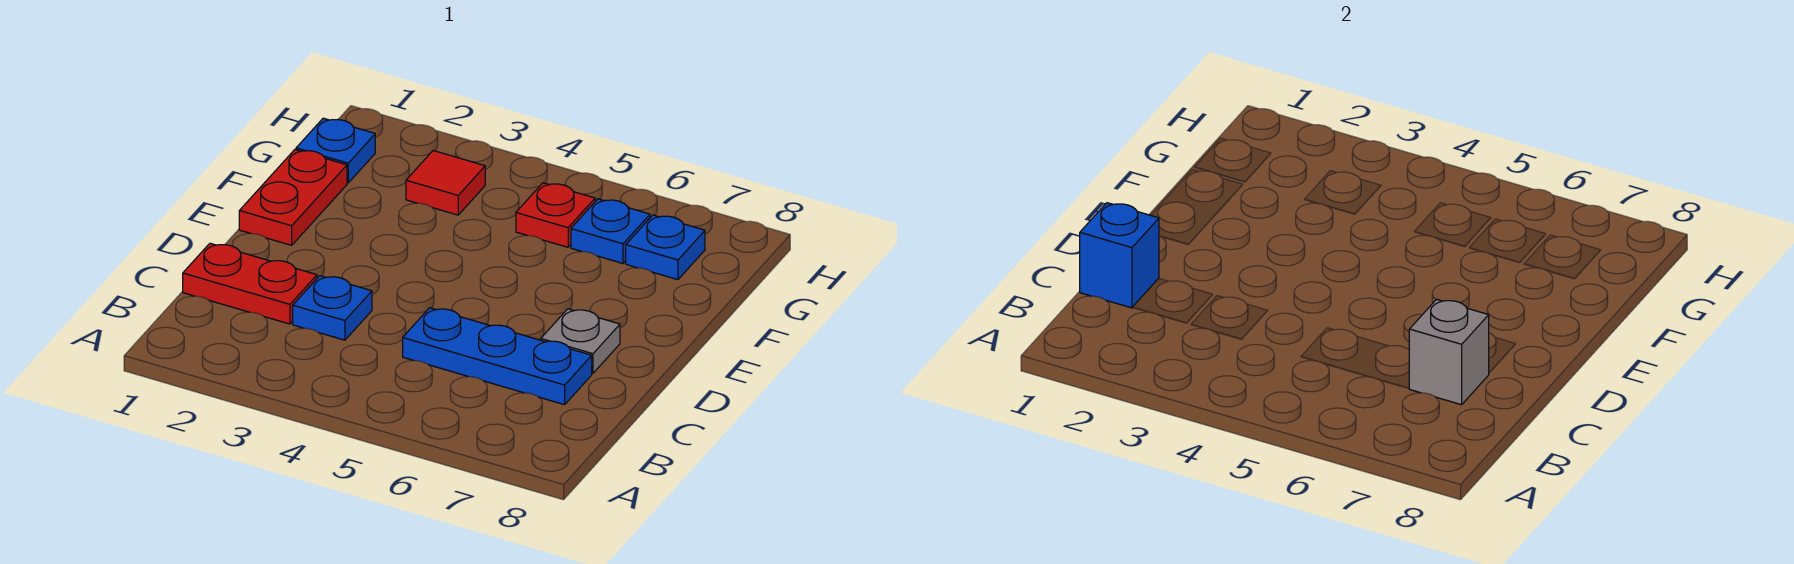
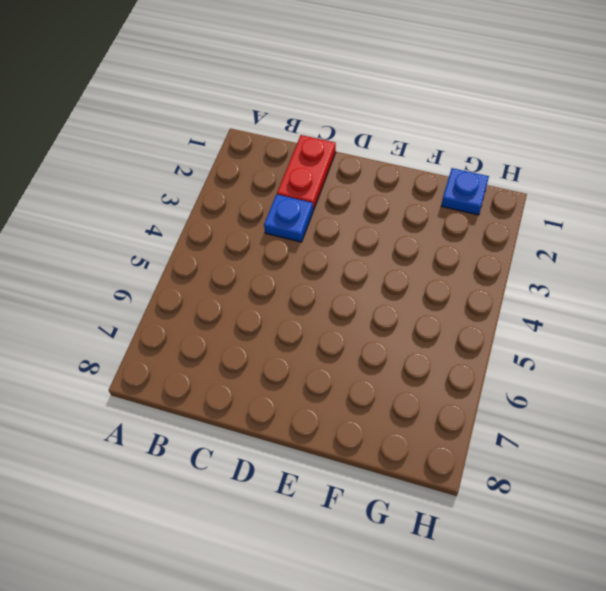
none -> blue plate C5:C7 level 1
none -> grey plate D7 level 1
none -> red plate E1:F1 level 1

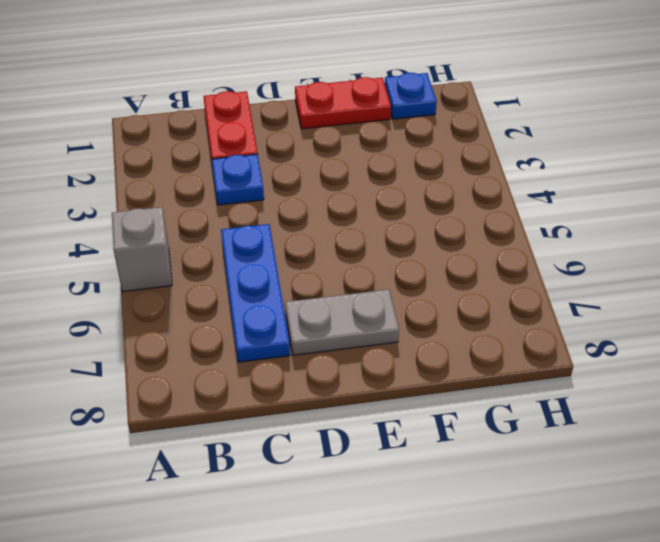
grey brick A5 level 1 -> grey brick C7 level 2
grey plate D7:E7 level 1 -> grey plate D7 level 1
none -> red tile G3 level 1
none -> red plate G5 level 1
none -> blue plate G6 level 1

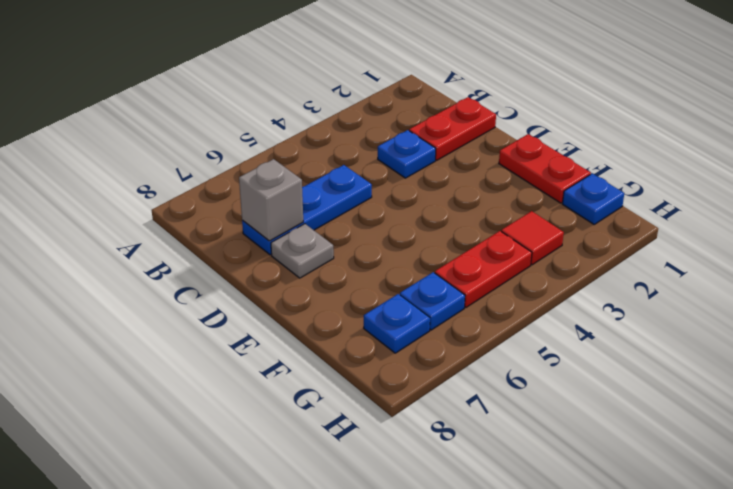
red plate G4:G5 level 1 -> red plate G5 level 1
none -> blue brick C1 level 2

